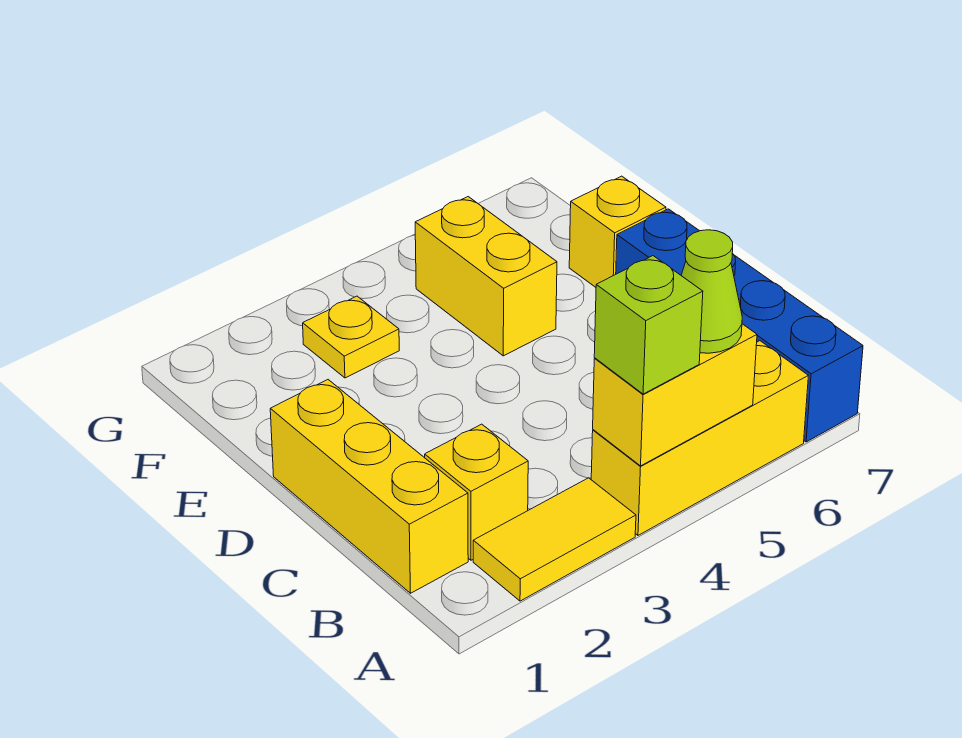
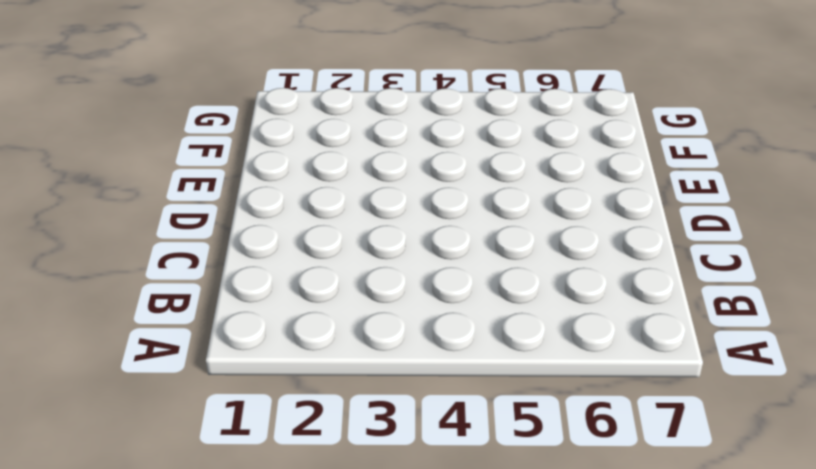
none -> yellow tile A2:A3 level 1
none -> yellow brick A4:A6 level 1

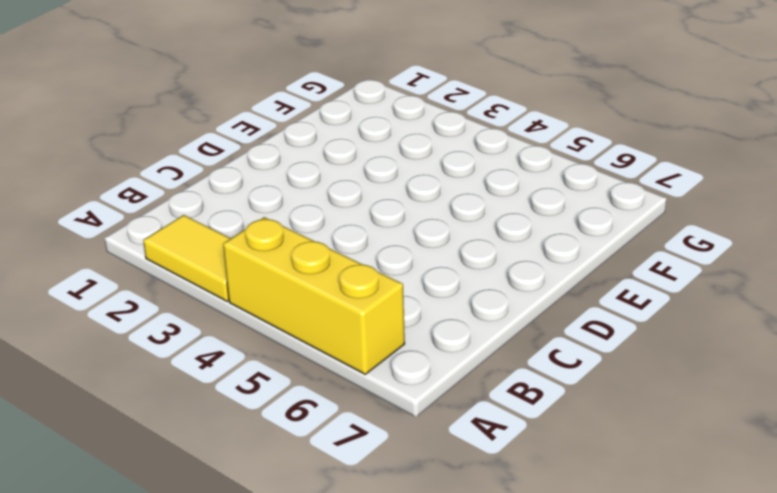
none -> blue brick A7:D7 level 1
none -> yellow brick B1:D1 level 1

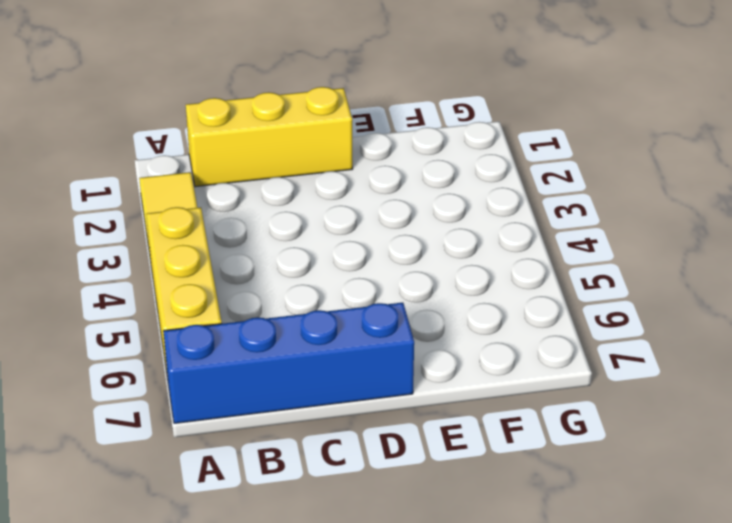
none -> yellow brick B2 level 1
none -> yellow brick E5:F5 level 1

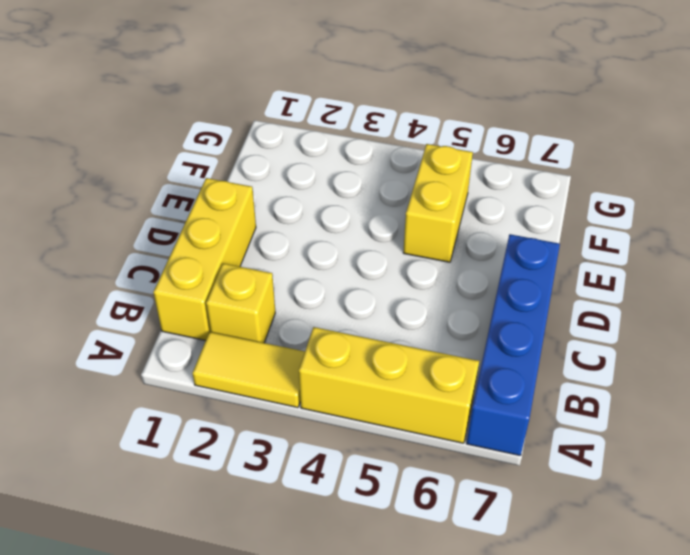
none -> yellow brick E7 level 1
none -> yellow plate F3 level 1

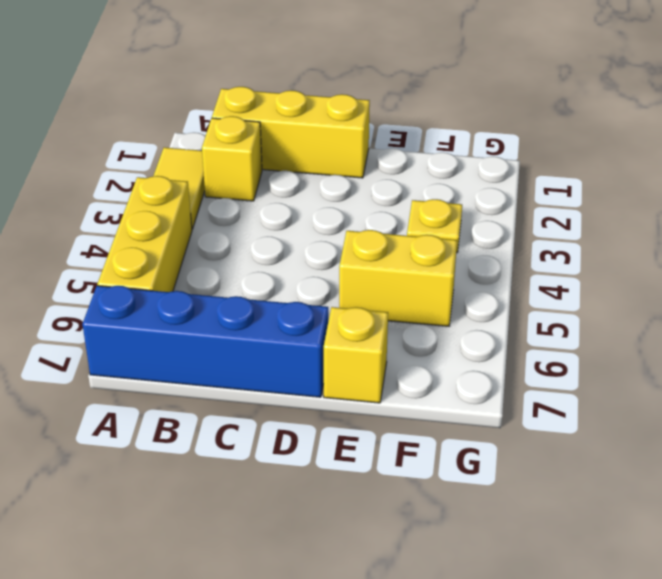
none -> yellow brick A4:A5 level 2
none -> lime brick A4 level 3

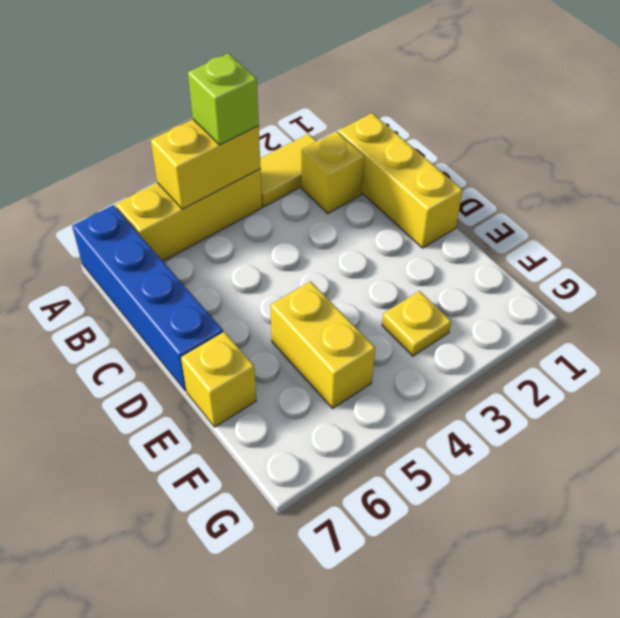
none -> lime cone A5 level 3

